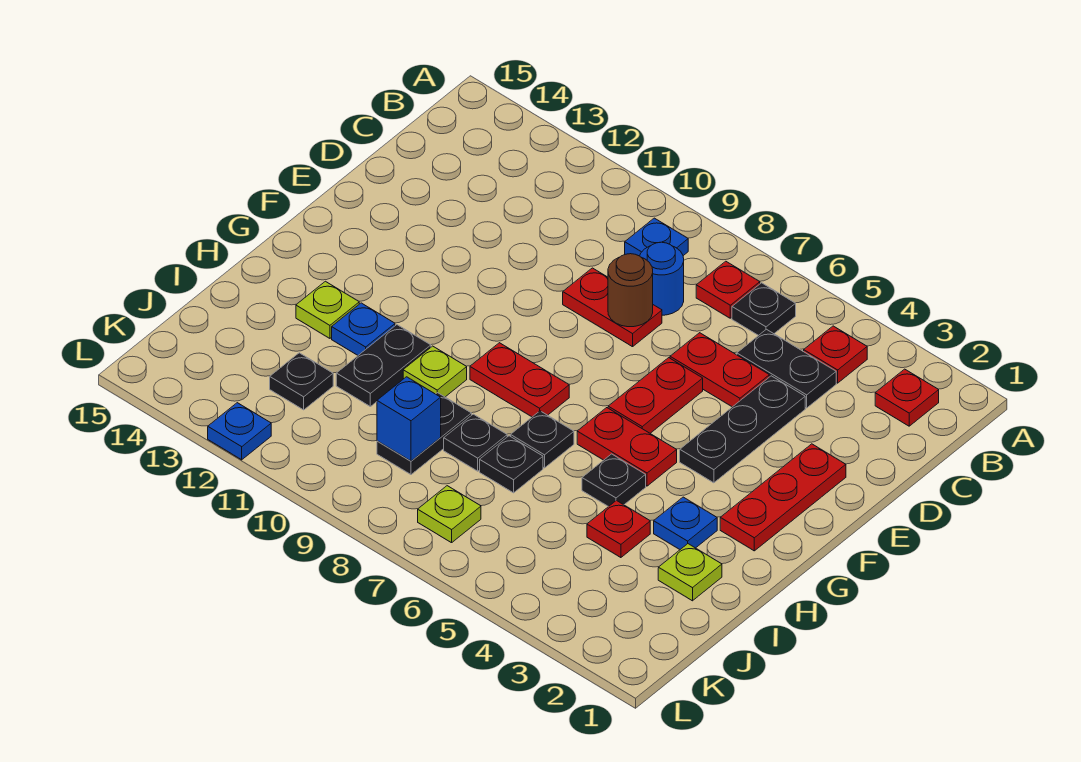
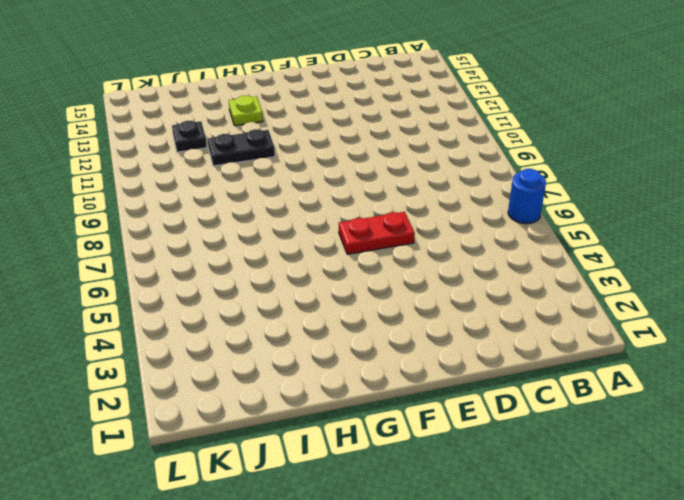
blue round brick A6 level 1 -> blue round brick C8 level 1
none -> red plate B2 level 1
none -> red plate B4 level 1
none -> black plate B6 level 1
none -> red plate B7 level 1

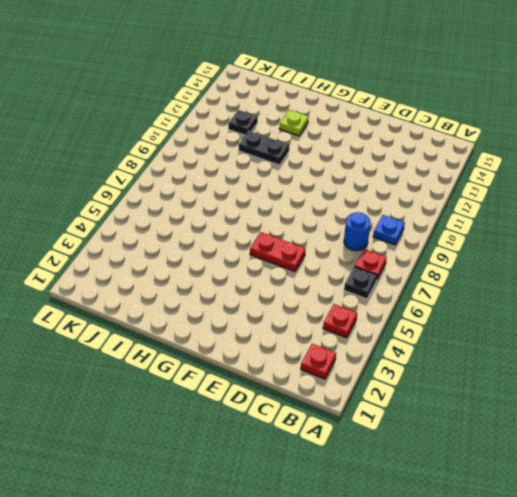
none -> black plate C4:C5 level 1
none -> black plate D4:F4 level 1
none -> red plate D5:D6 level 1
none -> red plate D8:D9 level 1

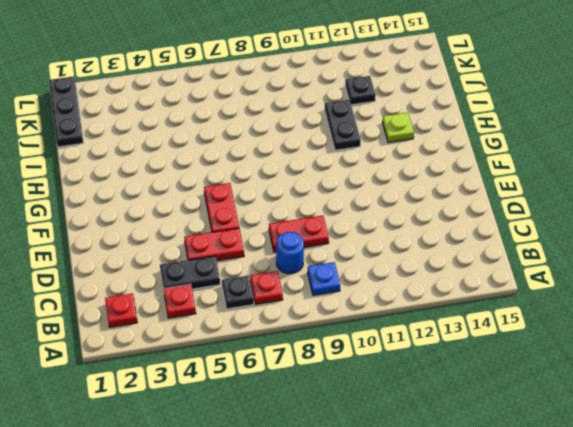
black plate J1:L1 level 1 -> black plate D4:F4 level 1
none -> red plate E2:G2 level 1
none -> red plate G5:G6 level 1
none -> red plate G8:G9 level 1
none -> blue plate H3 level 1

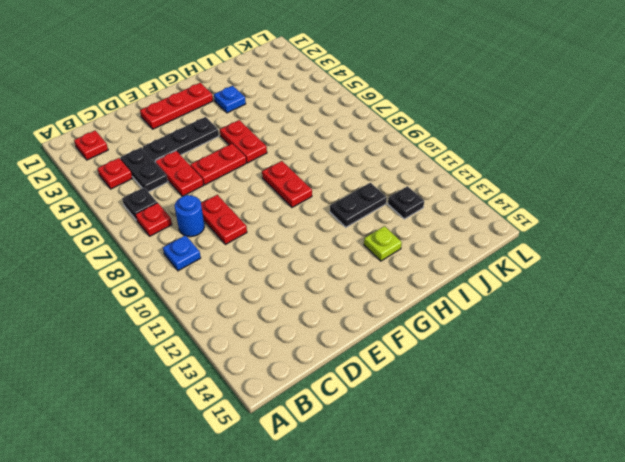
none -> black plate H5 level 1
none -> black plate H7 level 1
none -> lime plate H10 level 1
none -> blue plate H12 level 1

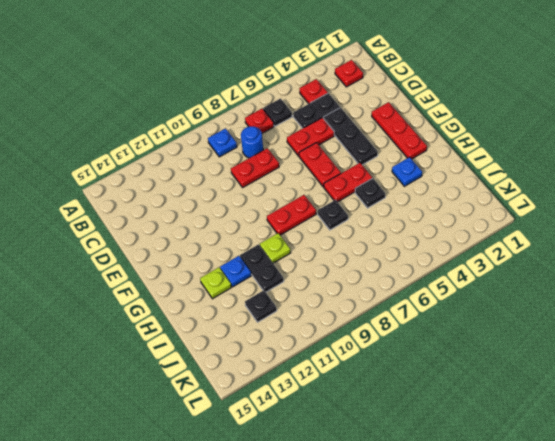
none -> lime plate I2 level 1
none -> red plate I4 level 1
none -> black plate I7 level 1
none -> black plate I8 level 1

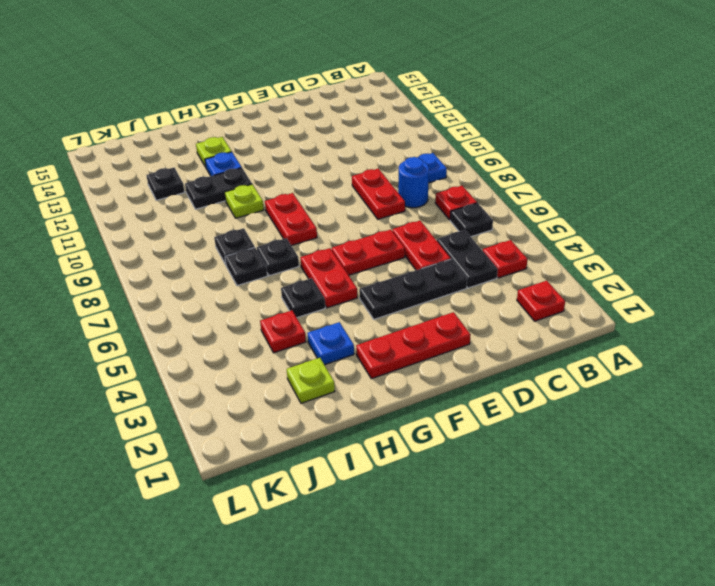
none -> black plate I9:J9 level 1
none -> lime plate K7 level 1
none -> blue plate L12 level 1
none -> brown round brick D8 level 2

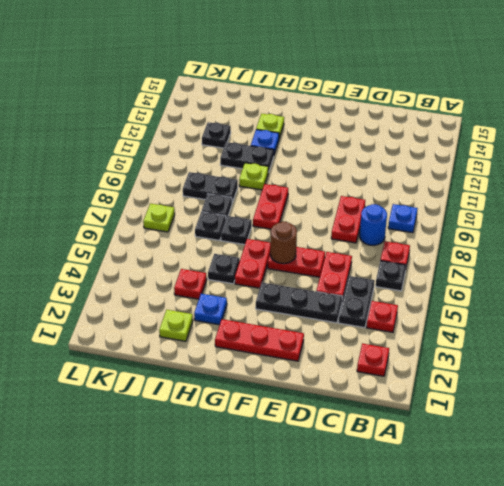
brown round brick F6 level 2 -> brown round brick D8 level 2
none -> blue plate L12 level 1
none -> blue brick J9 level 2

